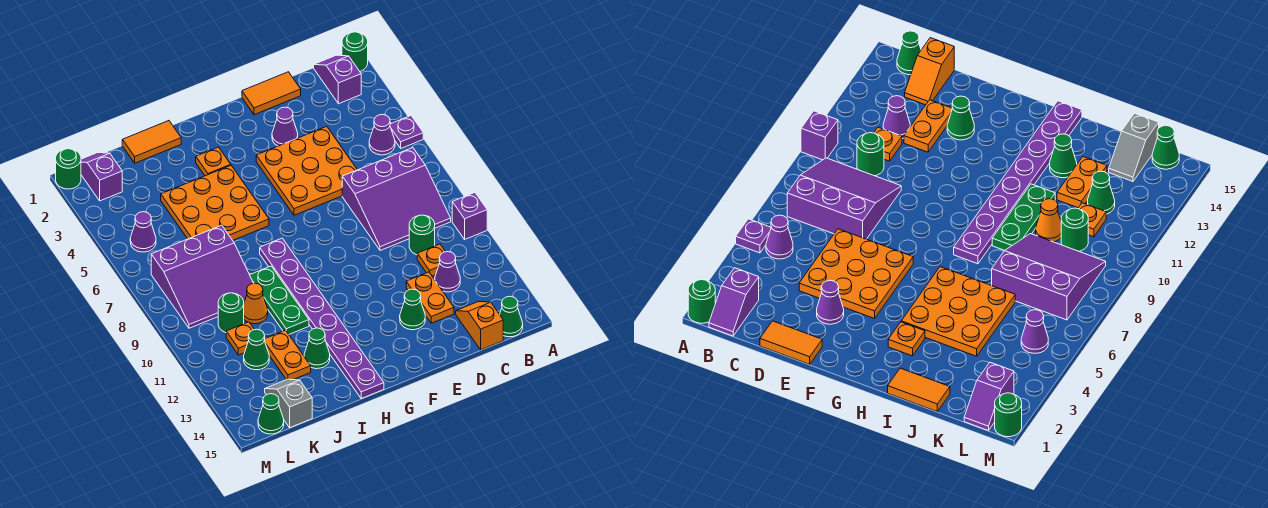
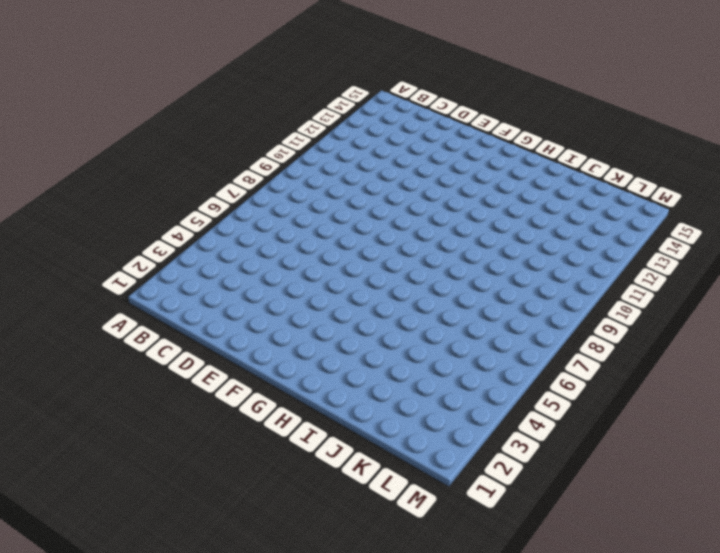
none -> green round brick A1 level 1
none -> purple plate A5 level 1
none -> purple brick A10 level 1
none -> purple slope B1:B2 level 1 top 2

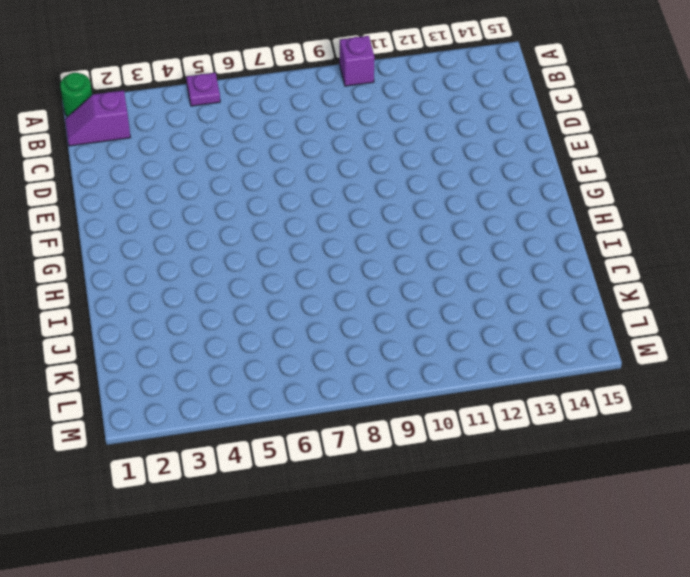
none -> purple cone B5 level 1
none -> purple slope B7:D9 level 1 top 7
none -> green cone B15 level 1
none -> green round brick C10 level 1

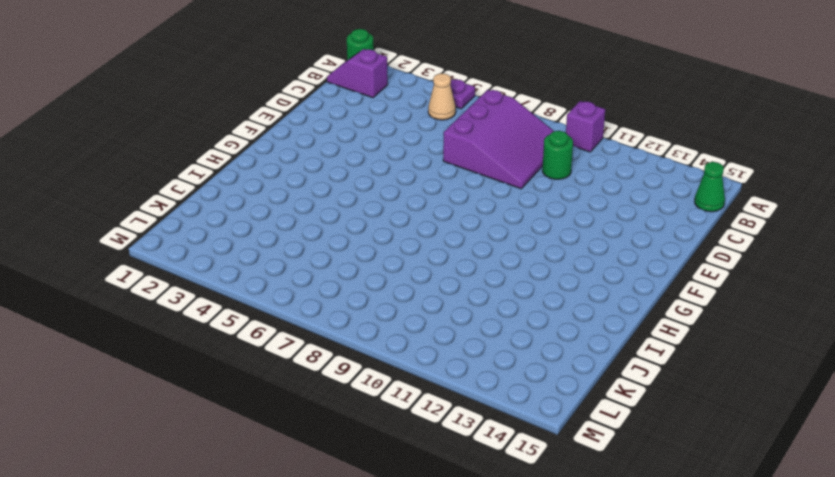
tan cone B5 level 1 -> purple cone B5 level 1
none -> orange plate C11 level 1
none -> purple cone C12 level 1
none -> orange slope C14:C15 level 1 top 15
none -> orange tile D1:E1 level 1

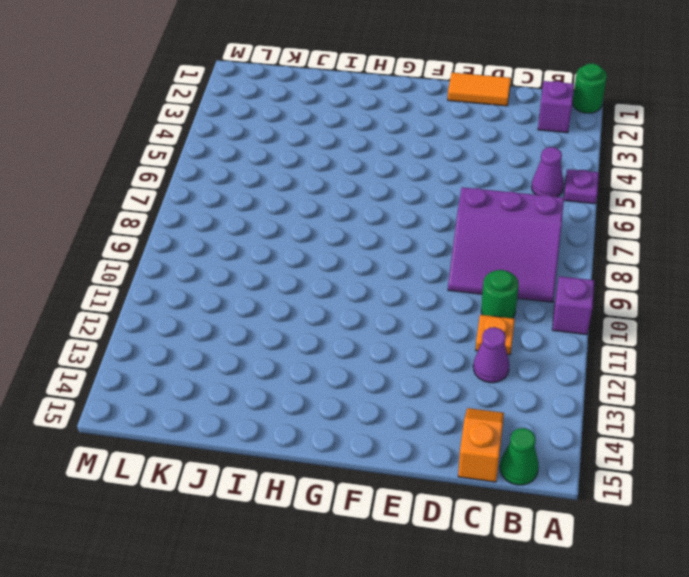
none -> orange plate D4:F6 level 1
none -> orange plate D12:D13 level 1
none -> purple cone E3 level 1
none -> green cone E13 level 1

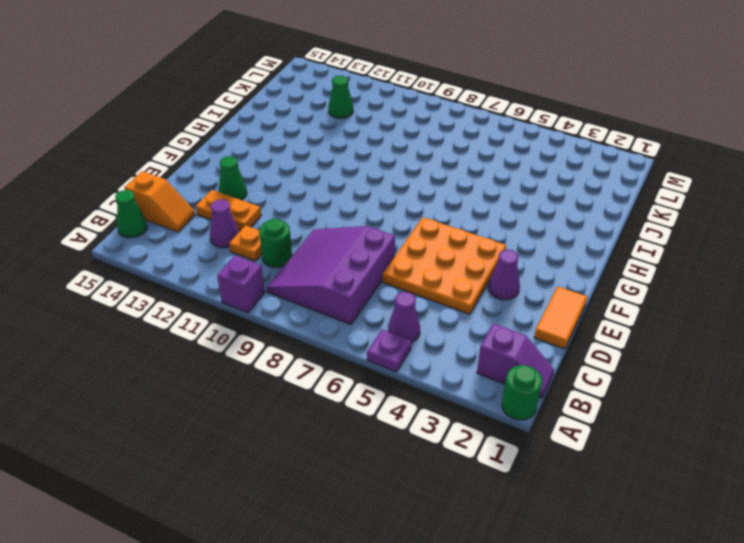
none -> orange plate H3 level 1
none -> orange plate H4:J6 level 1
none -> purple plate H8:H15 level 1
none -> orange tile I1:J1 level 1

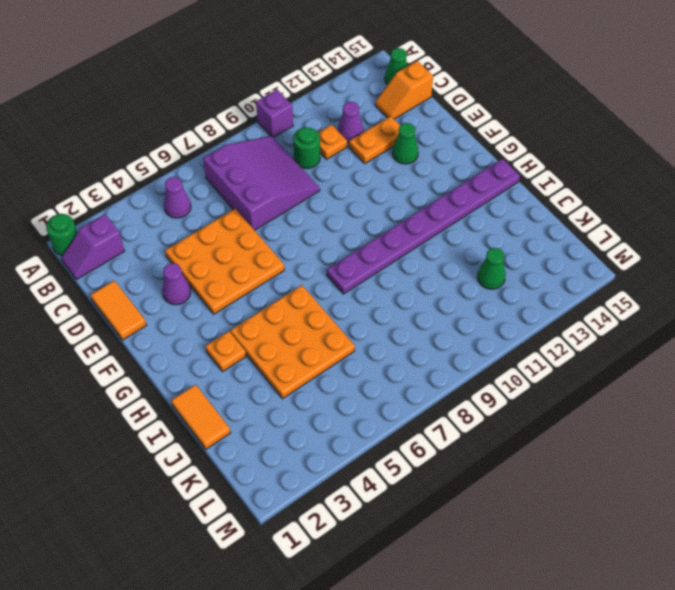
none -> purple plate A5 level 1
none -> green plate I9:I11 level 1
none -> green cone I13 level 1
none -> purple slope J7:L9 level 1 top 7

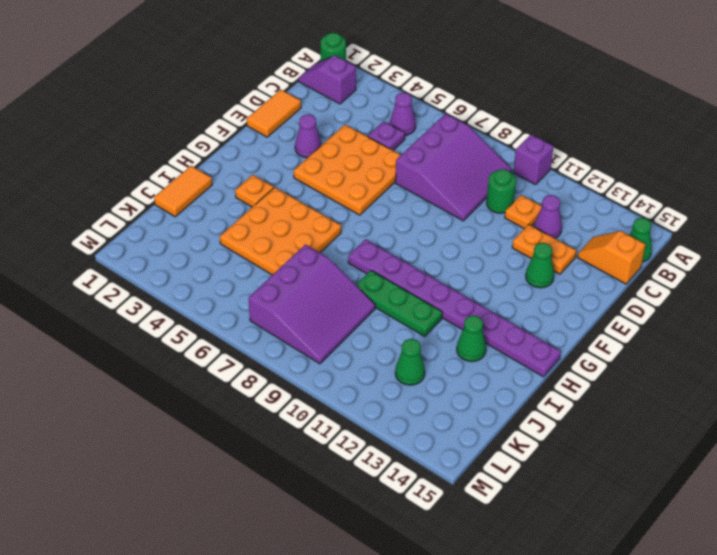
purple plate C5 level 1 -> purple plate A5 level 1
none -> orange cone J10 level 1
none -> orange plate J12:J13 level 1
none -> green round brick K10 level 1
none -> orange plate K11 level 1

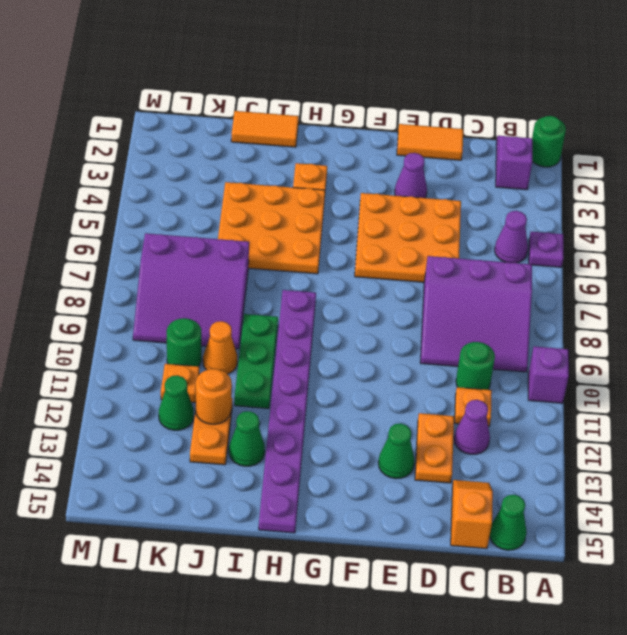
orange round brick J12 level 2 -> none
none -> grey slope K14:K15 level 1 top 15
none -> purple slope L1:L2 level 1 top 2
none -> purple cone L5 level 1
none -> green cone L15 level 1

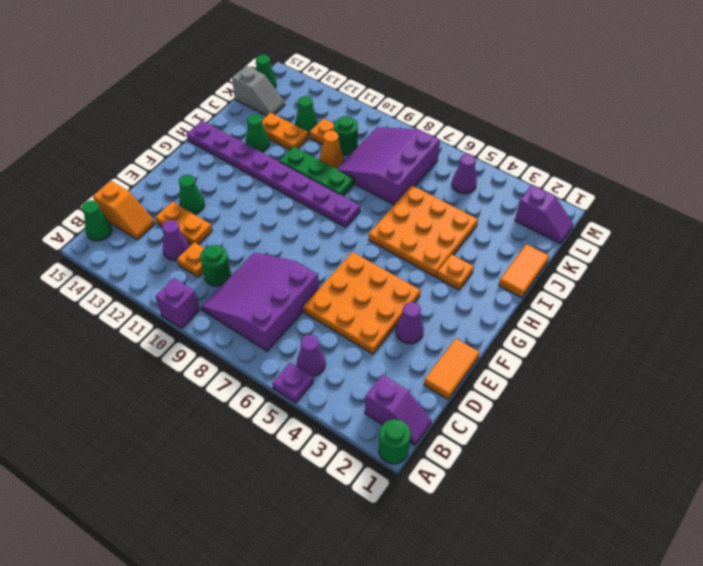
none -> green round brick M1 level 1

